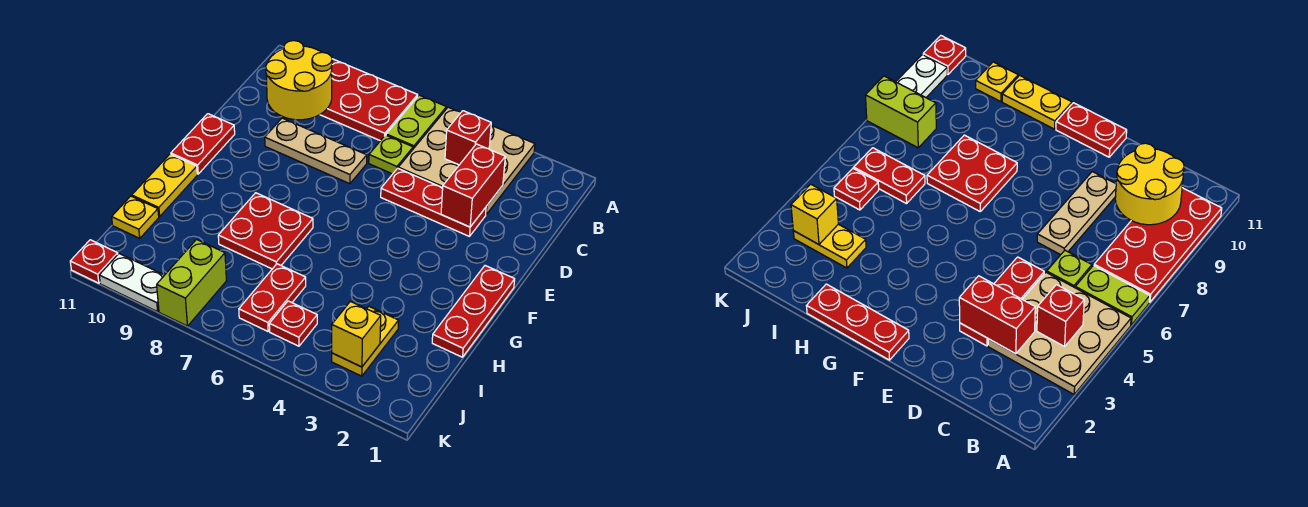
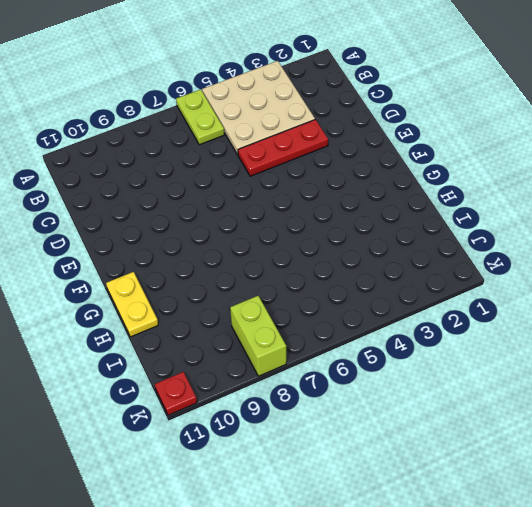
none -> red plate A7:B10 level 1
none -> lime plate C6 level 1
none -> tan plate D7:D9 level 1

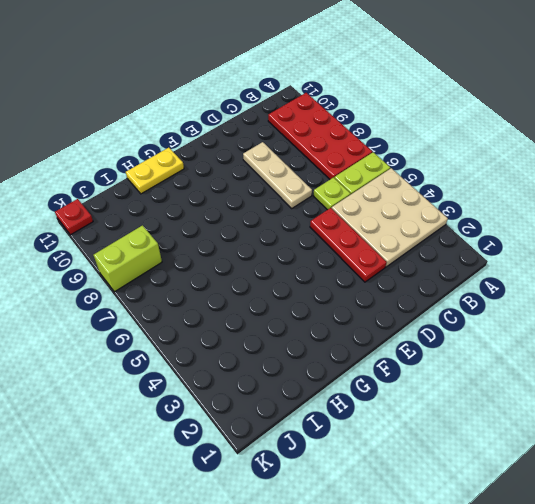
none -> red plate E11:F11 level 1
none -> red plate F1:H1 level 1
none -> red plate G7:H8 level 1

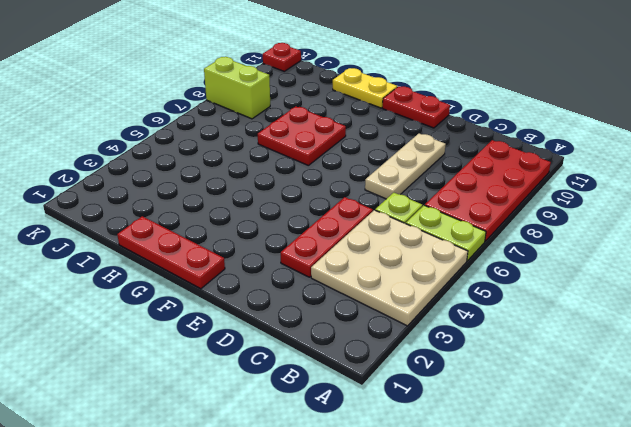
none -> yellow plate I3:J3 level 1
none -> red plate I6:J6 level 1
none -> yellow plate I11 level 1

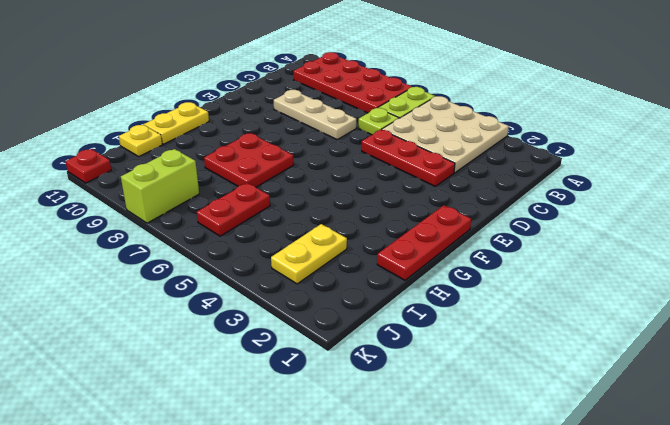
none -> red plate E11:F11 level 1
none -> red plate J5 level 1
none -> white plate K9:K10 level 1

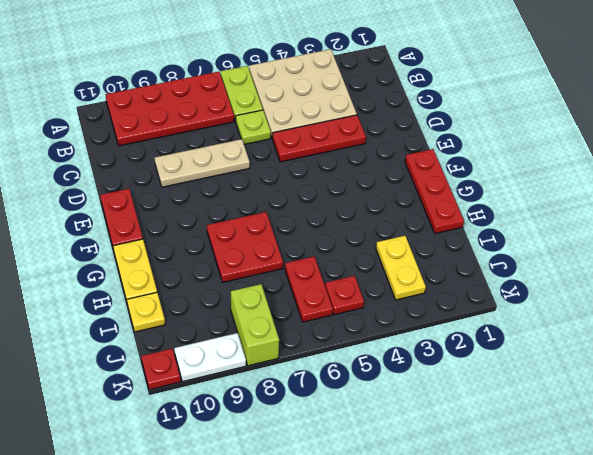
none -> red brick B4 level 2
none -> yellow round brick B9:C10 level 2
none -> red brick C3:D3 level 2

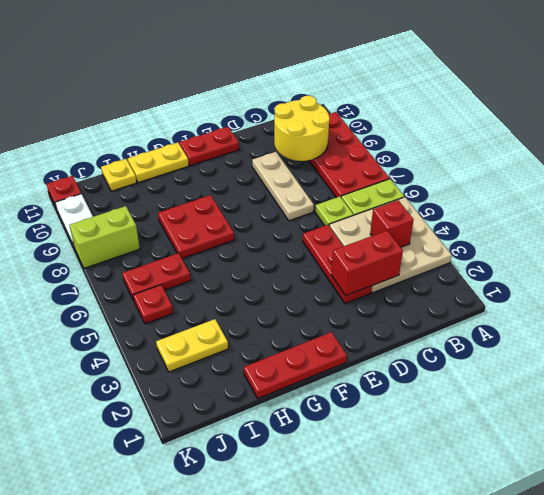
none -> yellow brick J3 level 2

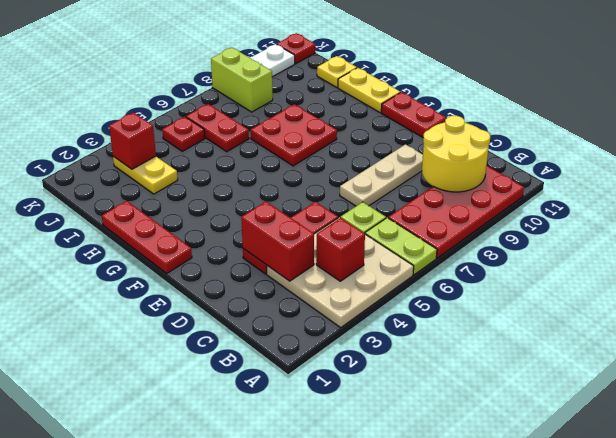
red brick J3 level 2 -> yellow brick J3 level 2

